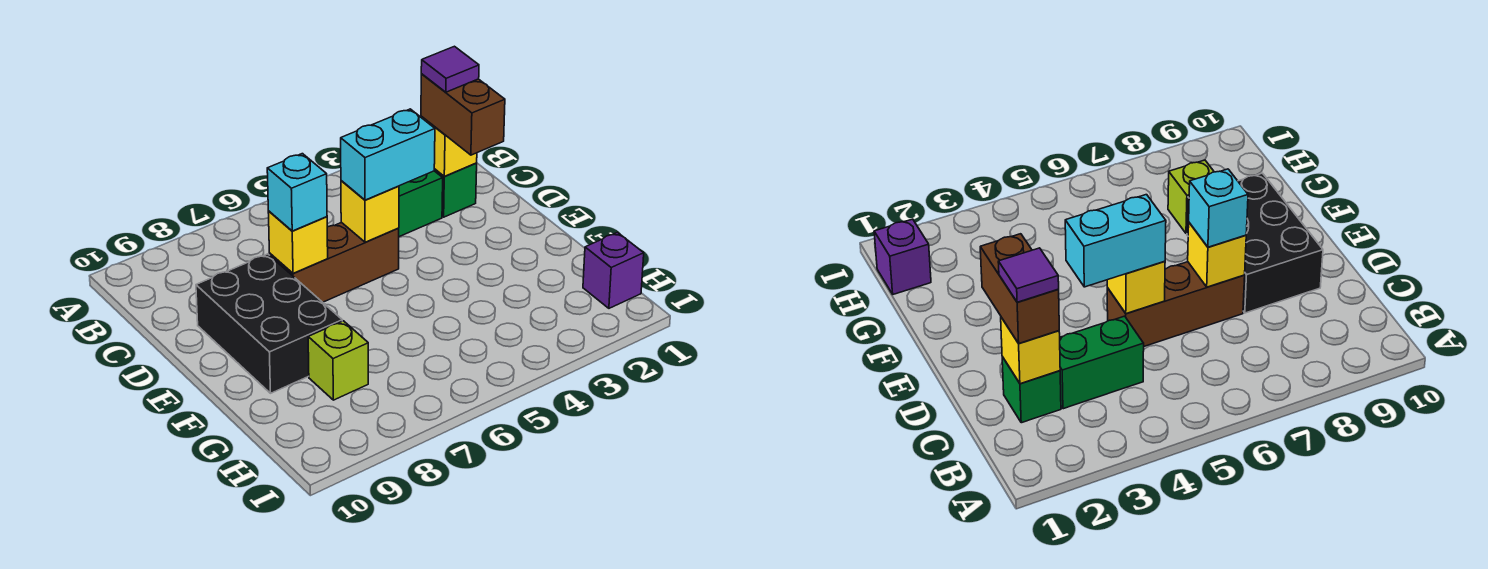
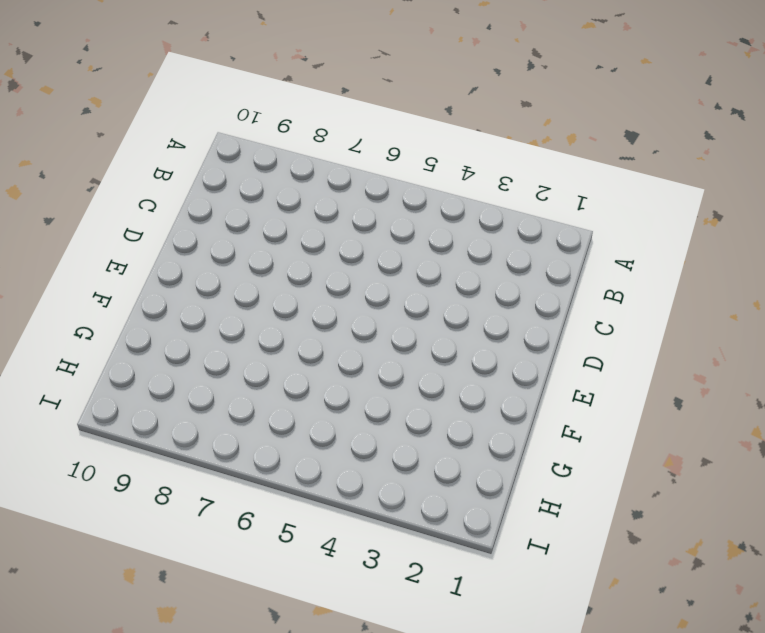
none -> green brick C2 level 1
none -> green brick C3:C4 level 1
none -> brown brick D5:D7 level 1

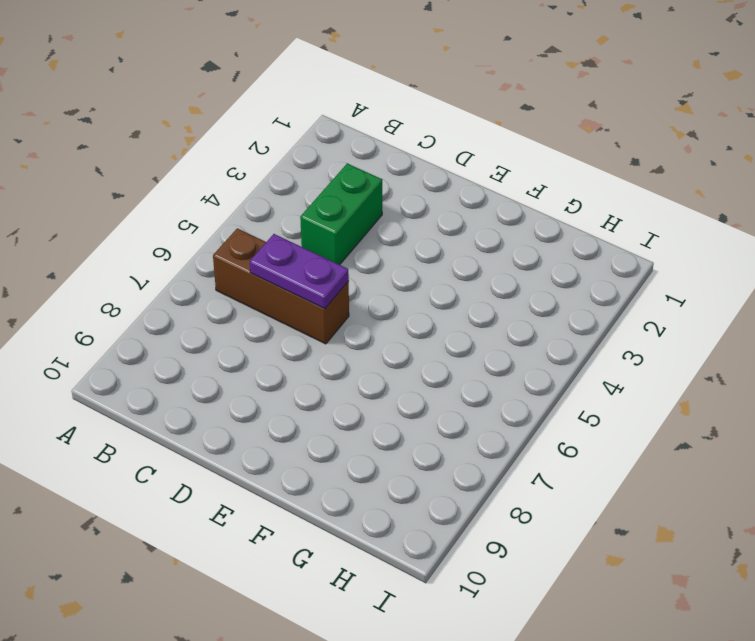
brown brick B6:D6 level 1 -> brown brick D5:D7 level 1
purple plate C6:D6 level 2 -> none
none -> green brick C2 level 1
none -> black brick D8:F9 level 1
none -> lime brick G8 level 1

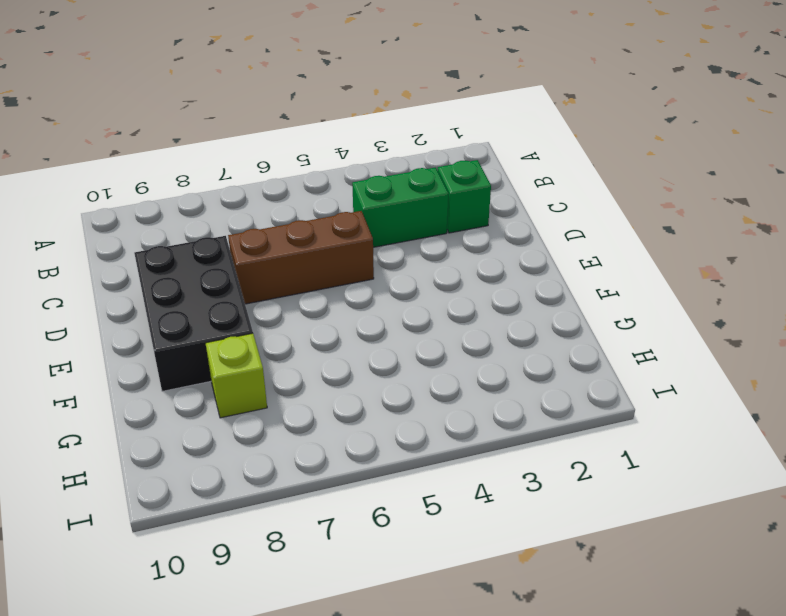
none -> purple brick H1 level 1
none -> yellow brick C2 level 2
none -> yellow brick D5 level 2

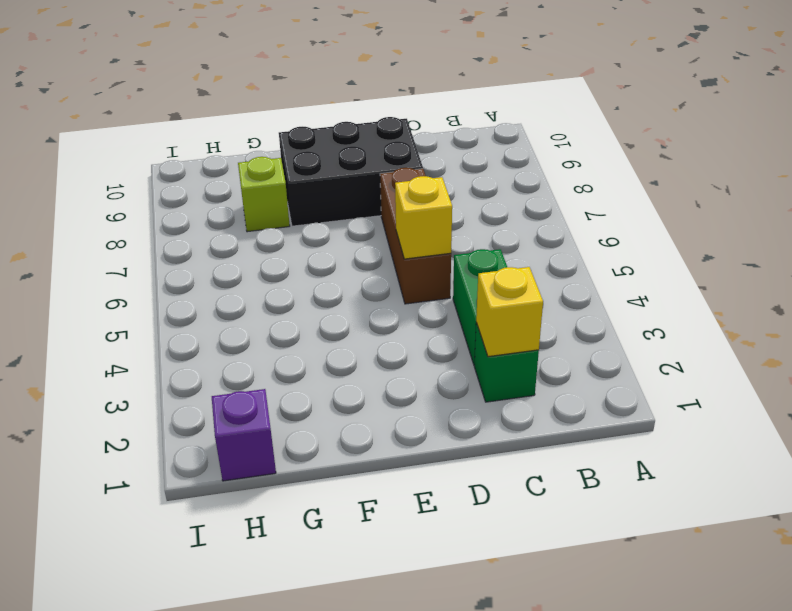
none -> yellow brick D7 level 2
none -> brown brick C2:D2 level 3
none -> cyan brick D4:D5 level 3

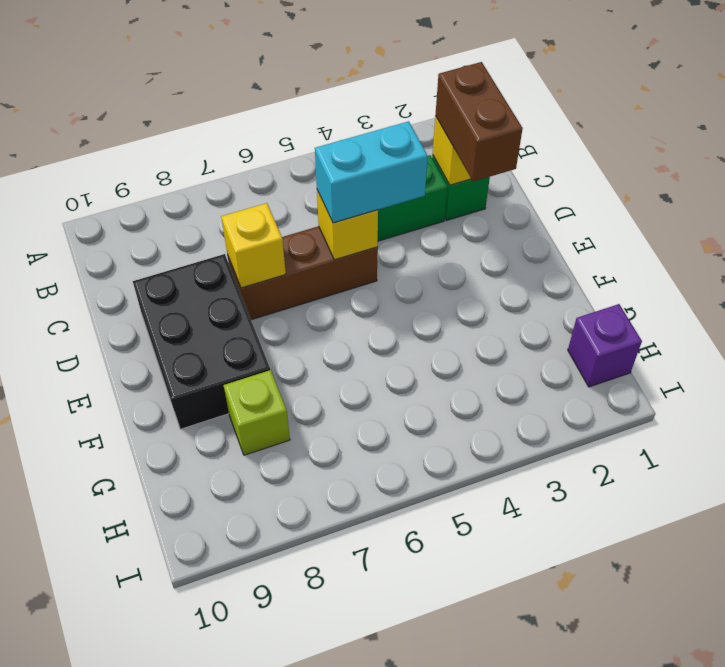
none -> cyan brick D7 level 3
none -> purple tile C2 level 4

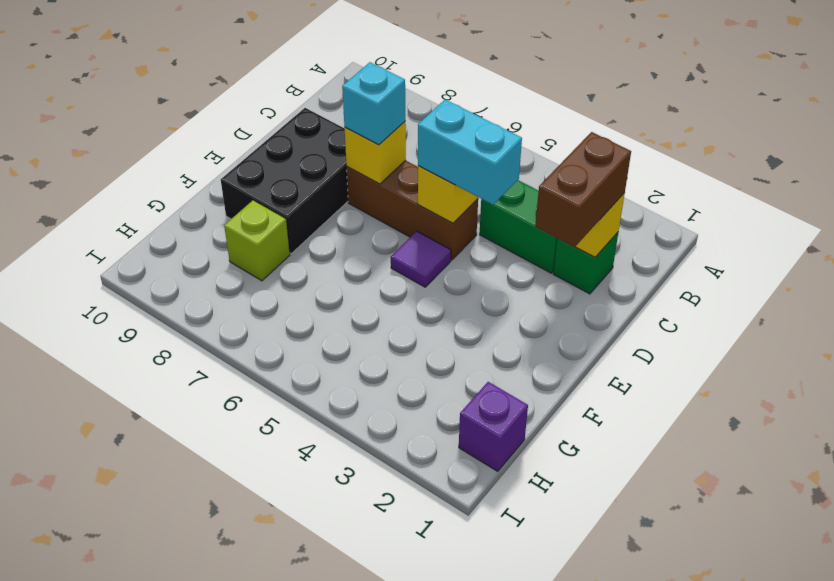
purple tile E5 level 1 -> purple tile C2 level 4

